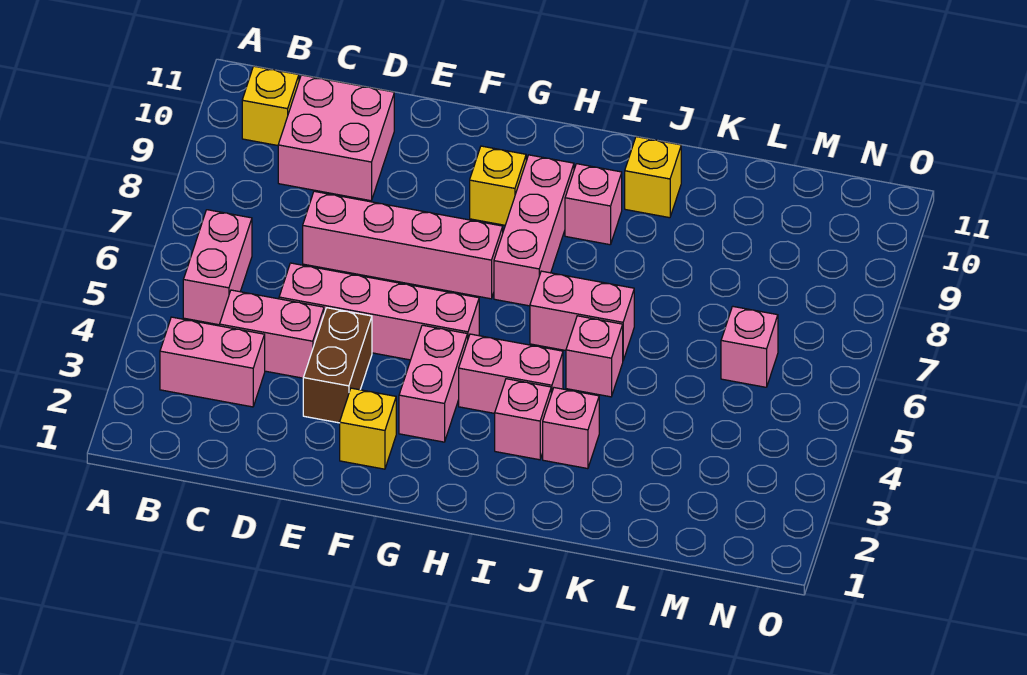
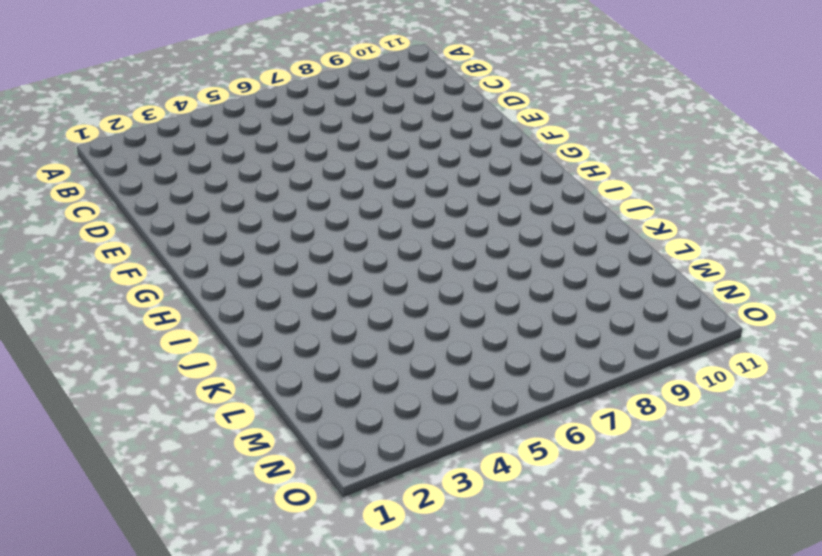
none -> pink brick B3:C3 level 1
none -> pink brick B5:B6 level 1
none -> yellow brick B10 level 1

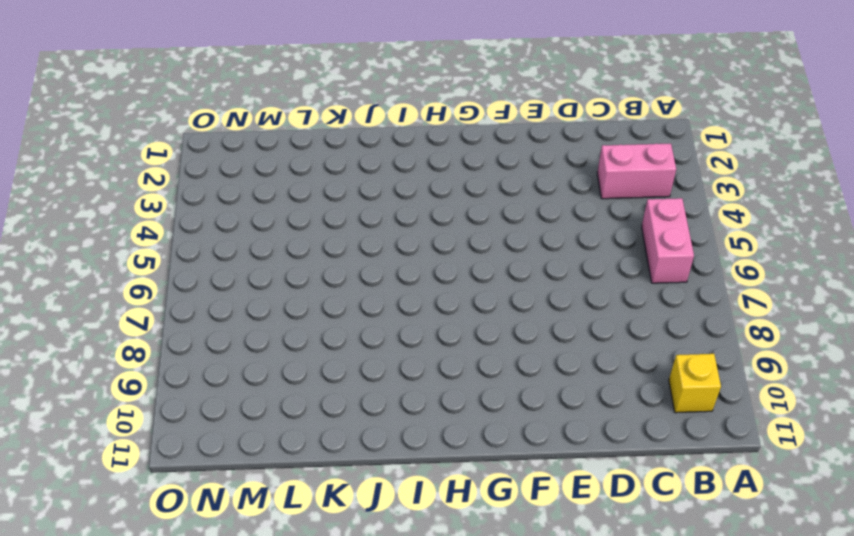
none -> pink brick C4:D4 level 1
none -> pink brick C9:D10 level 1
none -> pink brick D5:G5 level 1

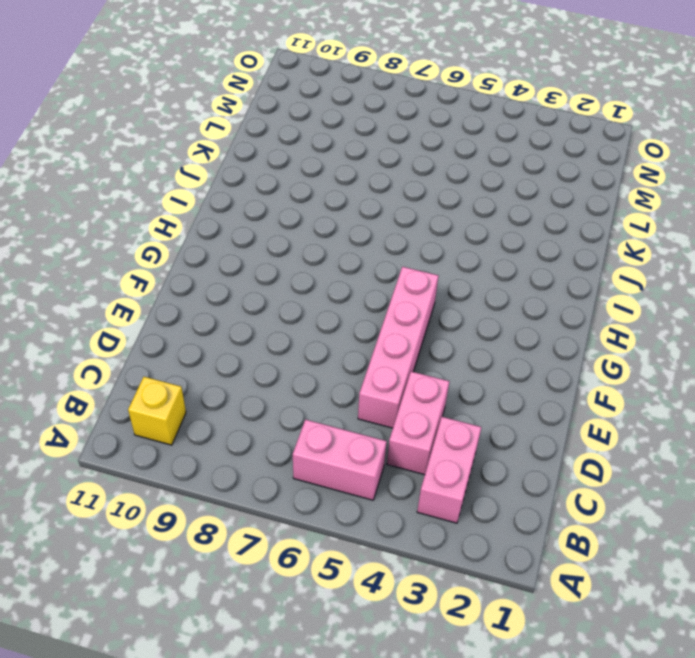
none -> pink brick C9:D10 level 1
none -> pink brick D7:G7 level 1
none -> brown brick E3:E4 level 1

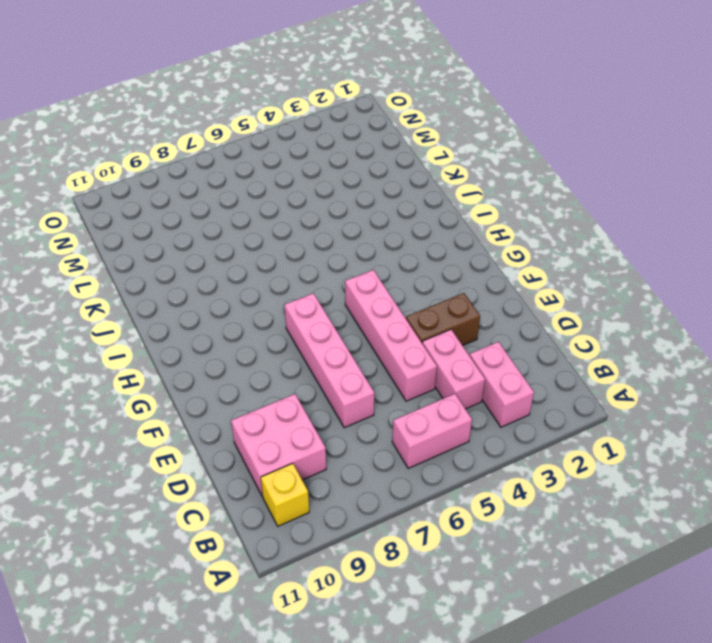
none -> yellow brick F2 level 1
none -> pink brick G3:G4 level 1
none -> yellow brick G9 level 1

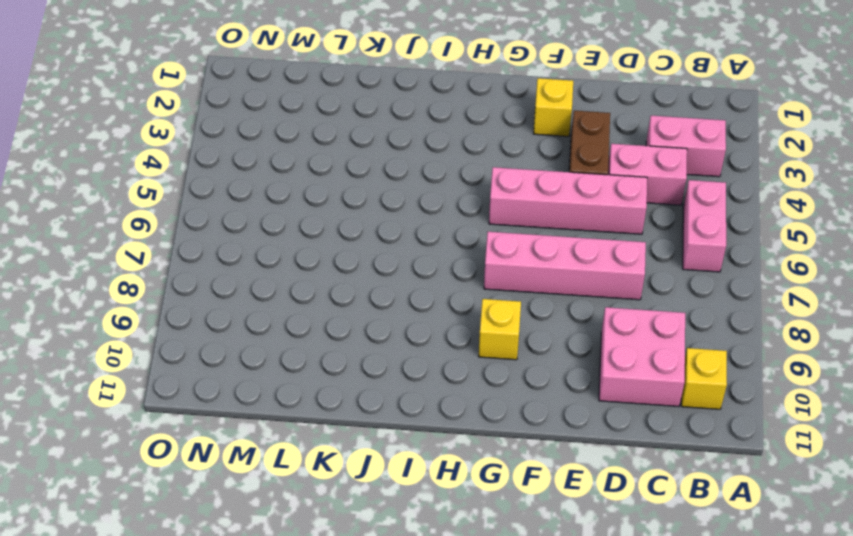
none -> pink brick G3:G4 level 1
none -> pink brick H4:I4 level 1
none -> pink brick H7:H9 level 1

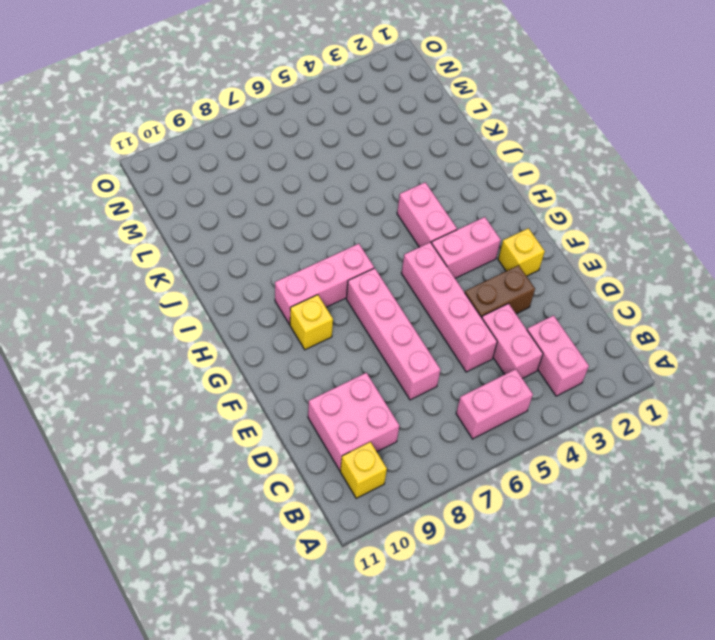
none -> pink brick I3 level 1
none -> pink brick I6:J6 level 1
none -> pink brick I9 level 1

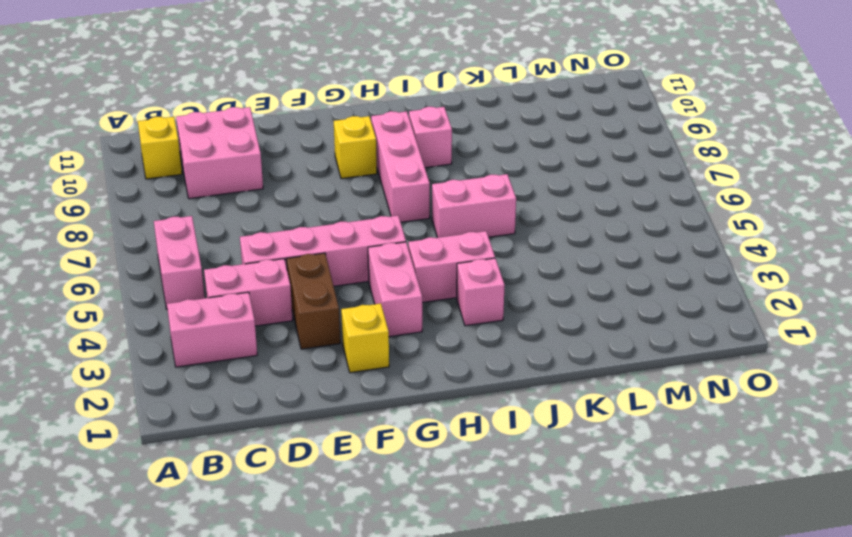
none -> pink brick D7:G7 level 1
none -> pink brick J3 level 1
none -> pink brick J5 level 1

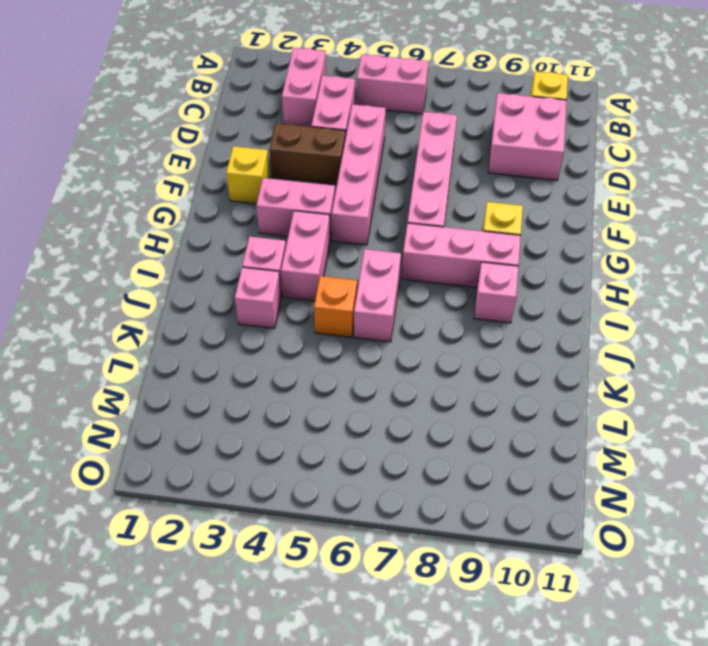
orange brick J5 level 1 -> pink brick J5 level 1
none -> yellow brick J10 level 1
none -> pink brick M6 level 1

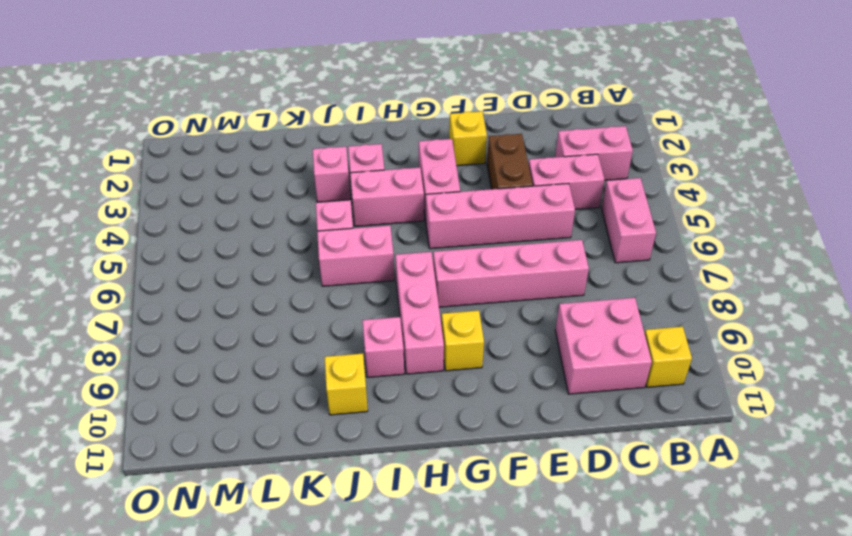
none -> pink brick M6 level 1

